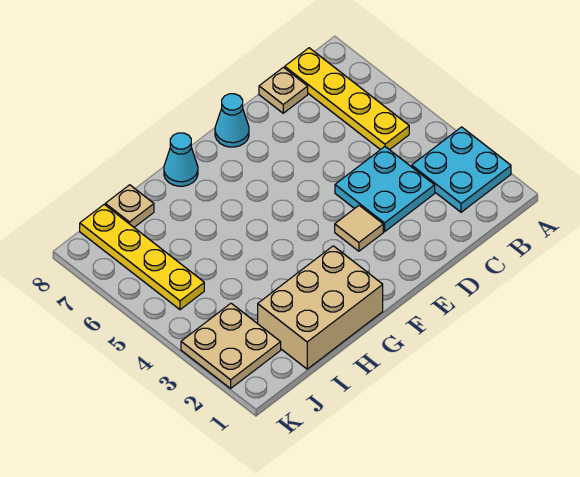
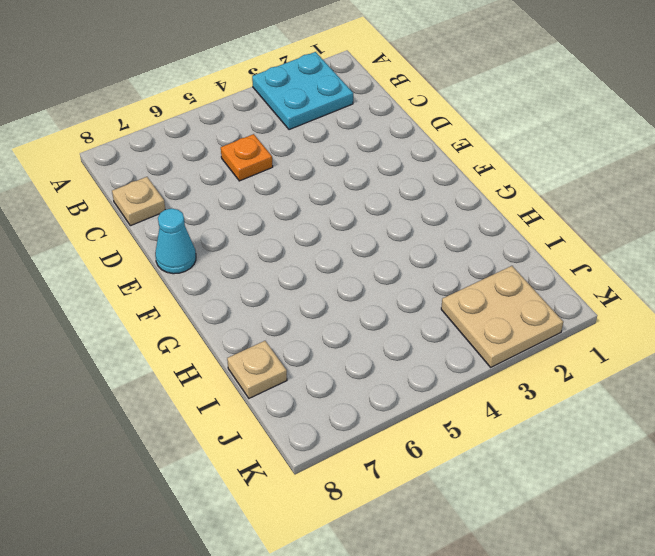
orange plate C5 level 1 -> none
none -> yellow plate B5:B8 level 1
none -> cyan plate C3:D4 level 1

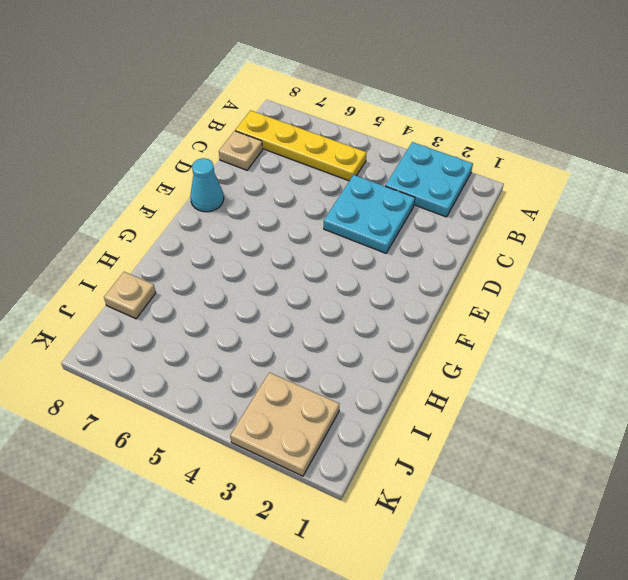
none -> tan tile E3 level 1
none -> tan brick G1:I2 level 1

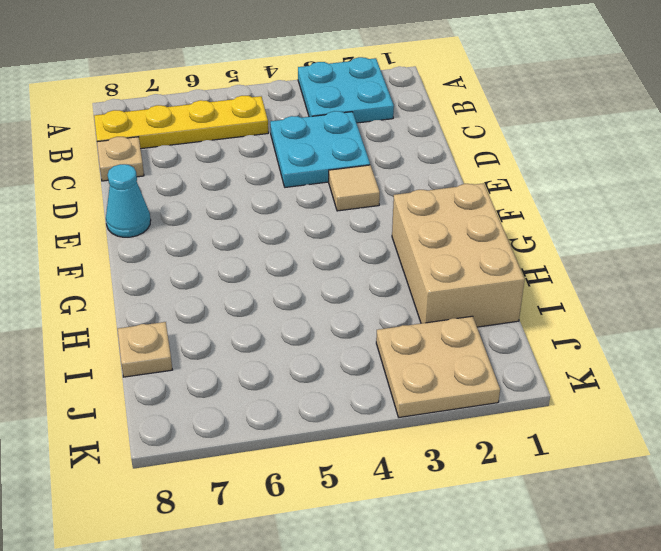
none -> cyan cone G8 level 1
none -> yellow plate J5:J8 level 1

